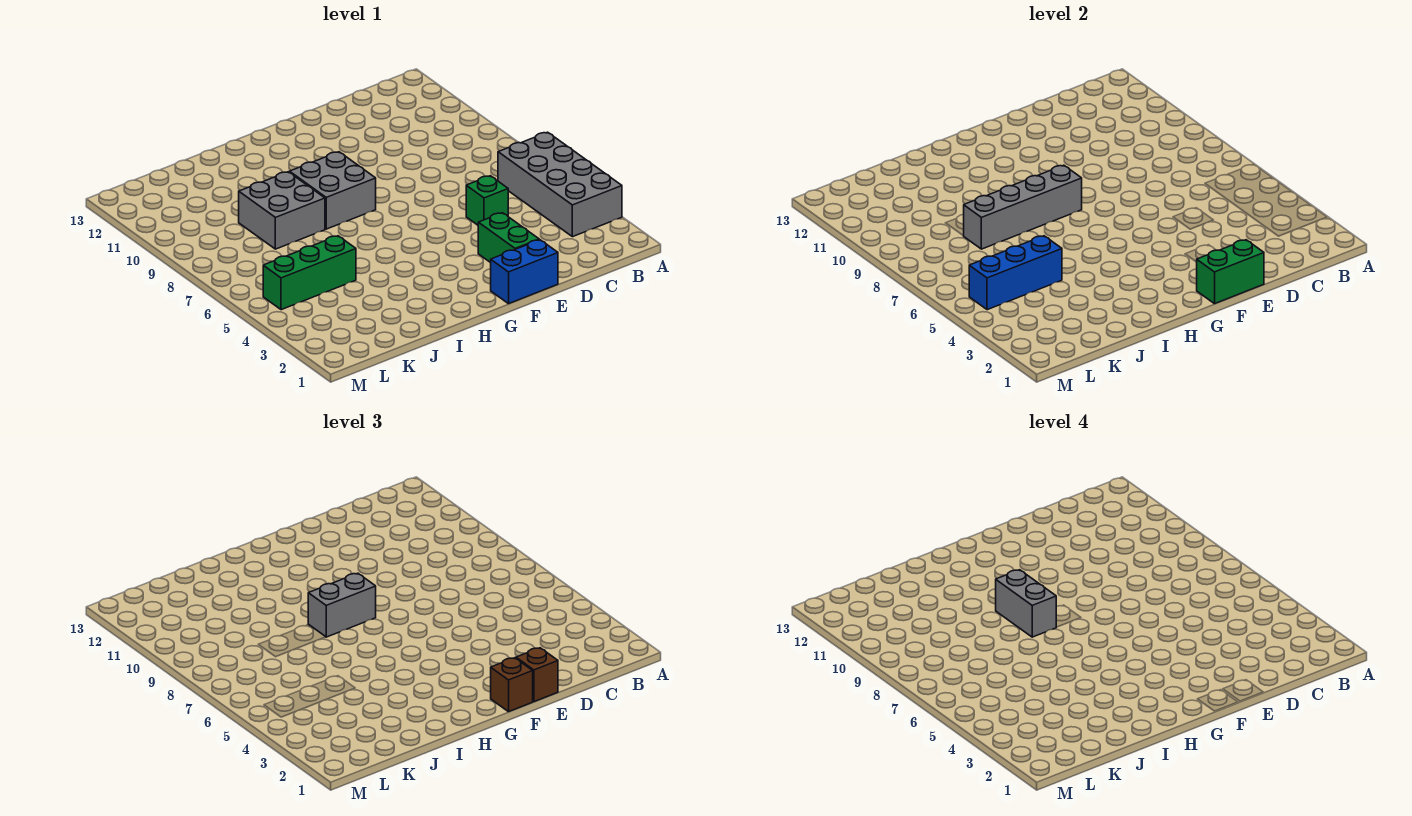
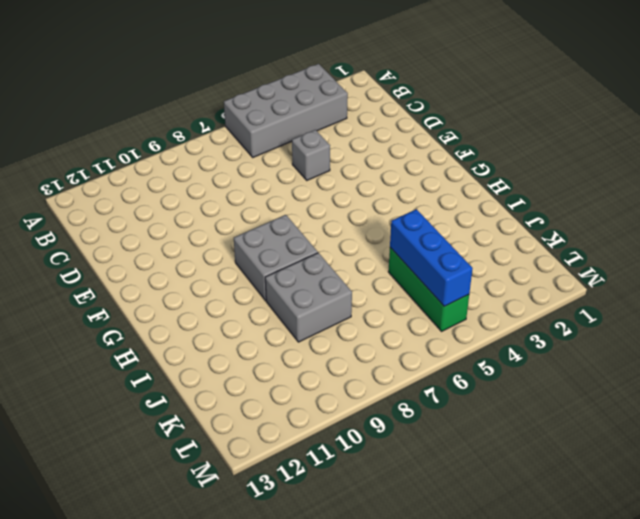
grey brick D5 level 1 -> green brick D5 level 1
none -> blue brick E1:F1 level 1
none -> green brick E2:E3 level 1
none -> green brick E1:F1 level 2

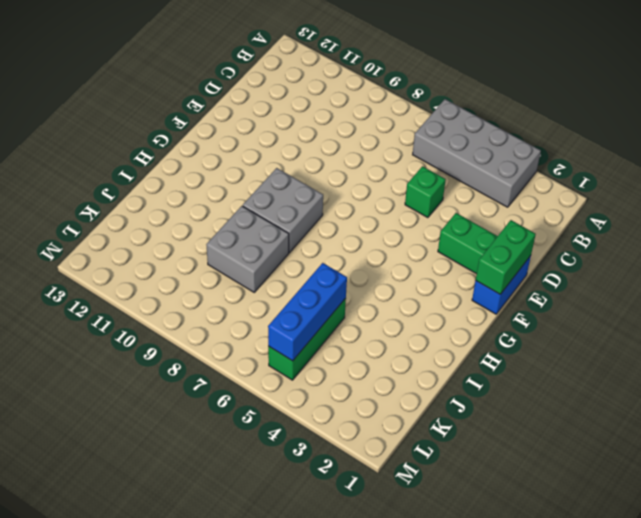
none -> grey brick G8:J8 level 2
none -> brown brick E1 level 3
none -> brown brick F1 level 3

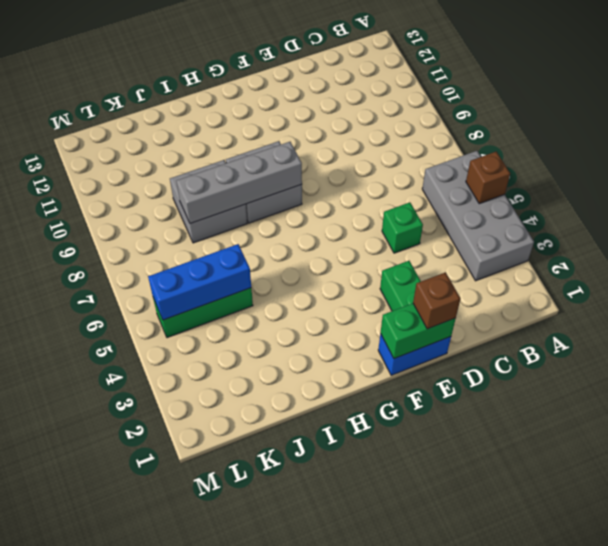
brown brick A5 level 2 -> brown brick F1 level 3
none -> grey brick G8:H8 level 3
none -> grey brick H8:H9 level 4

